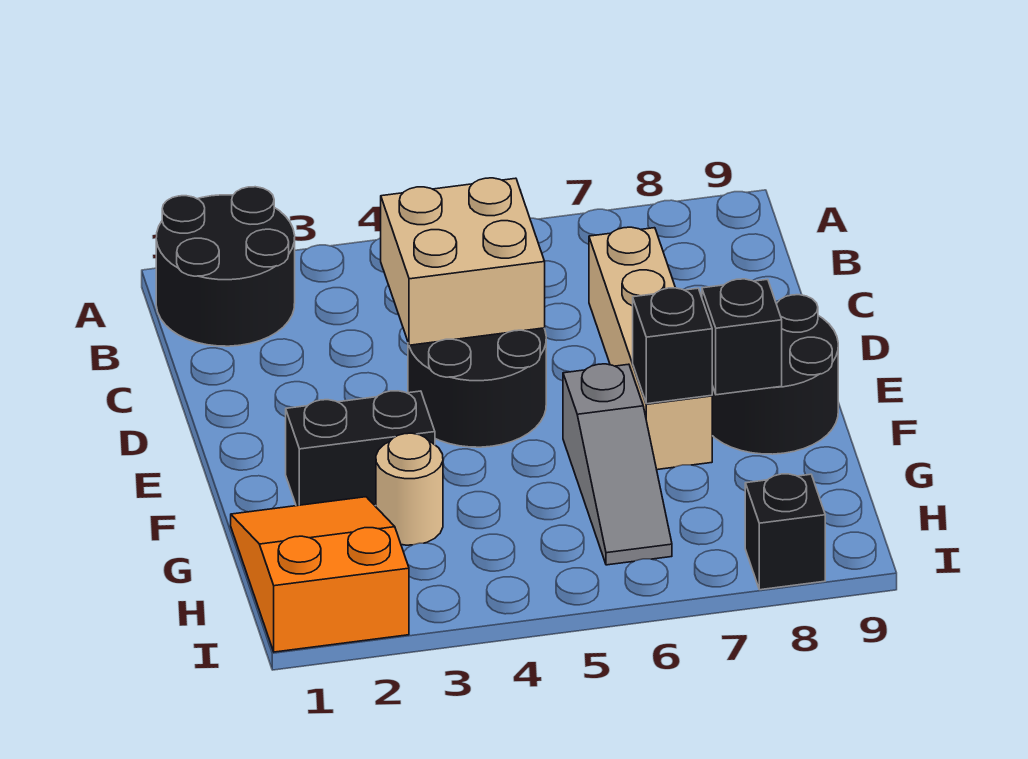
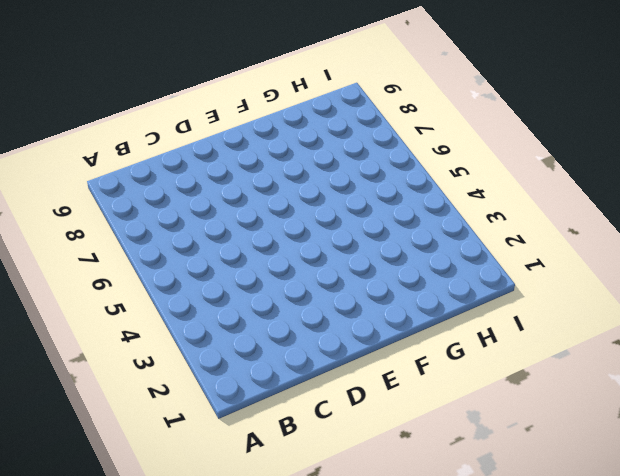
none -> black round brick A1:B2 level 1
none -> tan brick C7:F7 level 1
none -> black round brick D4:E5 level 1

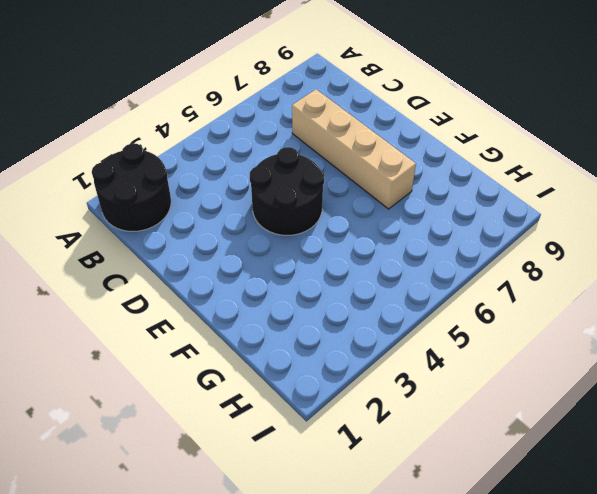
none -> black round brick E8:F9 level 1
none -> black brick F2:F3 level 1
none -> grey slope F6:H6 level 1 top F

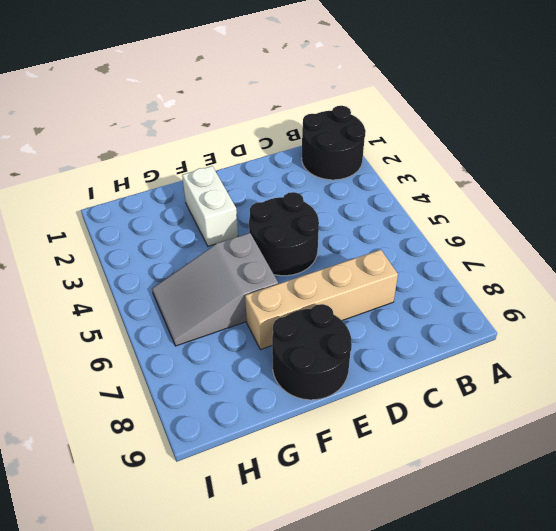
white brick F2:F3 level 1 -> black brick F2:F3 level 1
grey slope F5:H6 level 1 top F -> grey slope F6:H6 level 1 top F
none -> orange slope G1:I2 level 1 top I
none -> tan round brick G3 level 1
none -> black brick I8 level 1

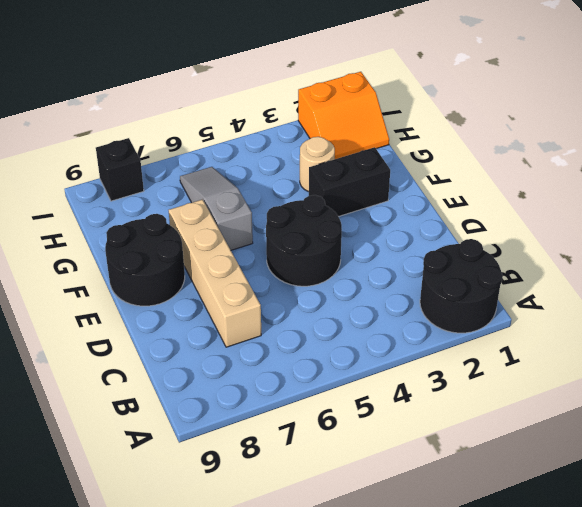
orange slope H1:I2 level 1 top I -> orange slope G1:I2 level 1 top I
none -> tan brick C4:D5 level 2
none -> black brick F7 level 2
none -> black brick F8 level 2

